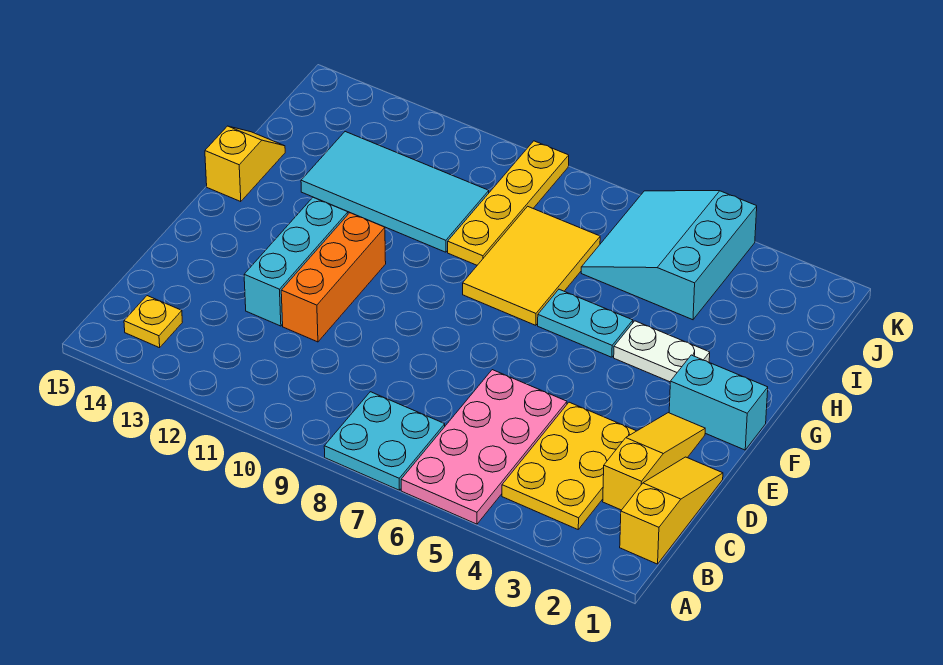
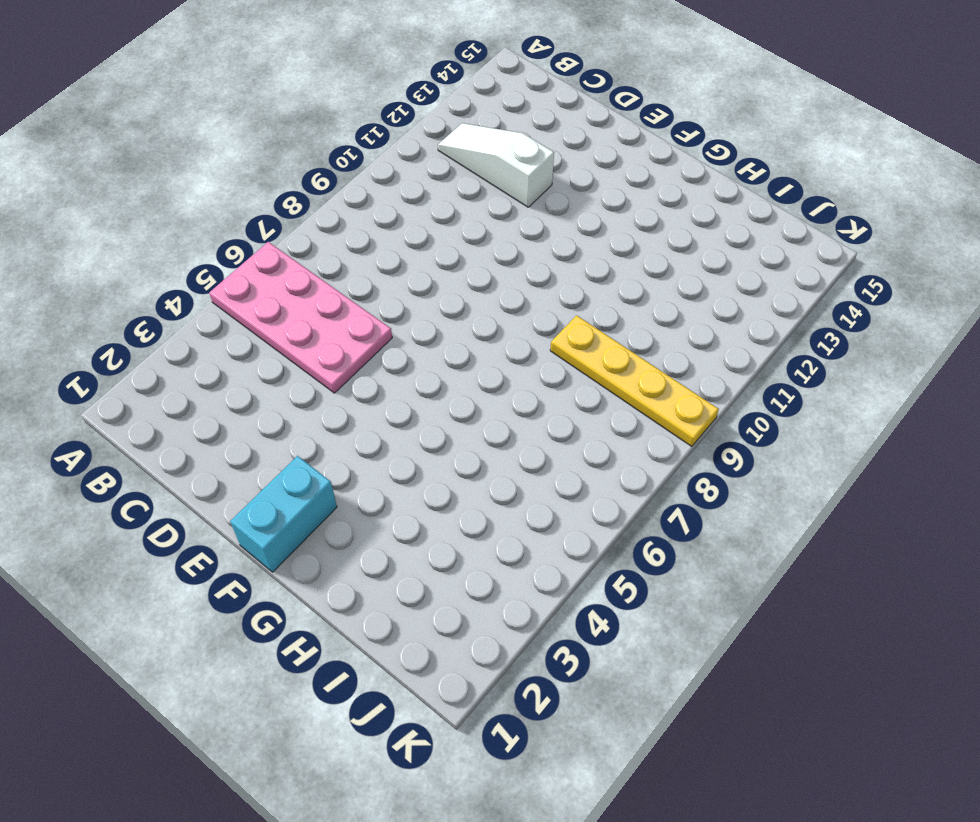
white slope B12:D12 level 1 top D -> cyan brick D12:F12 level 1
none -> cyan plate A7:B8 level 1
none -> yellow slope B1:D1 level 1 top B
none -> yellow plate B3:D4 level 1

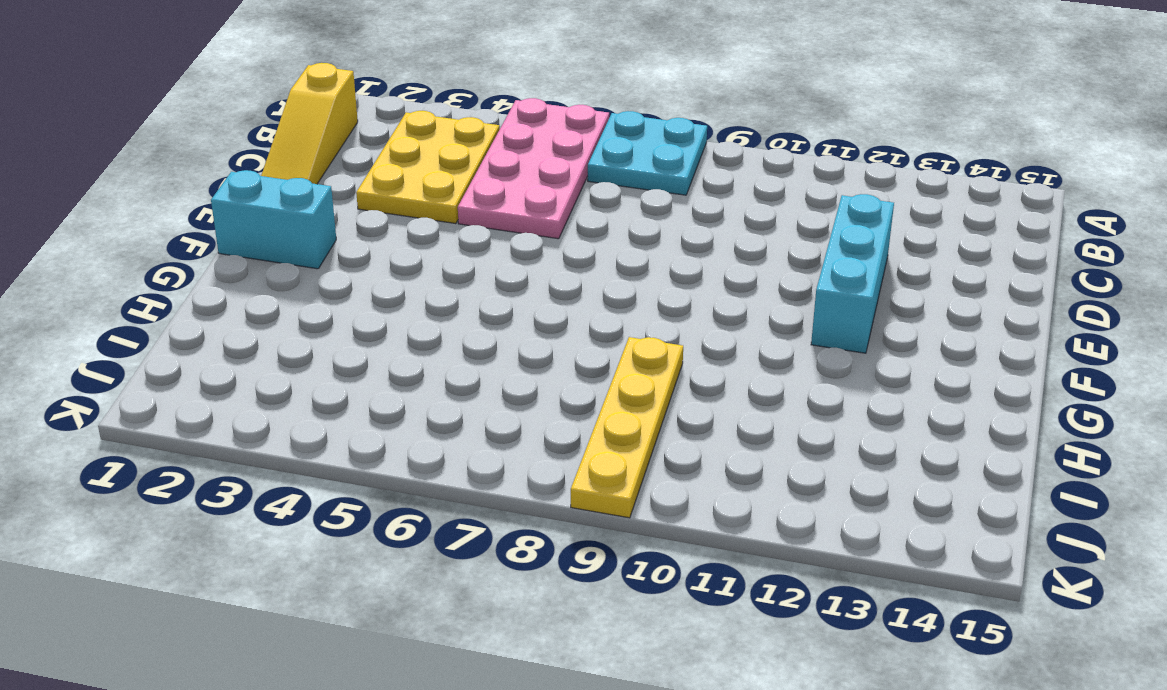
none -> yellow plate B14 level 1
none -> yellow slope C2:E2 level 1 top C
none -> orange brick D11:F11 level 1

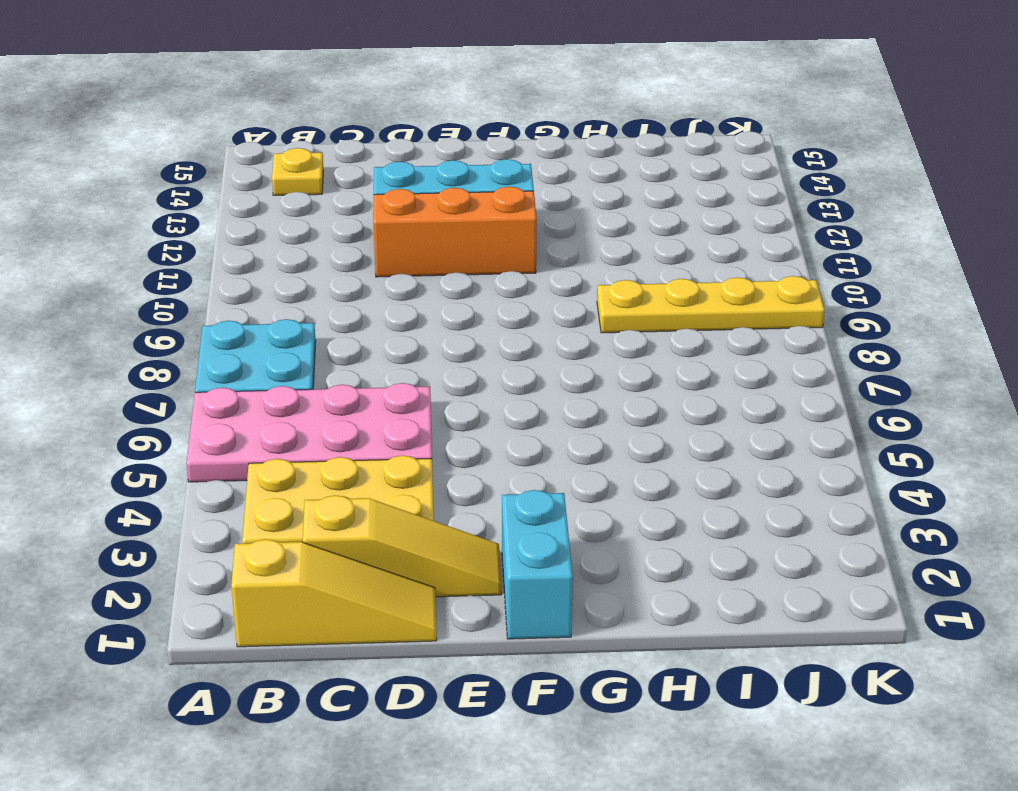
none -> white plate G3:G4 level 1
none -> cyan plate G5:G6 level 1
none -> yellow tile G7:I8 level 1

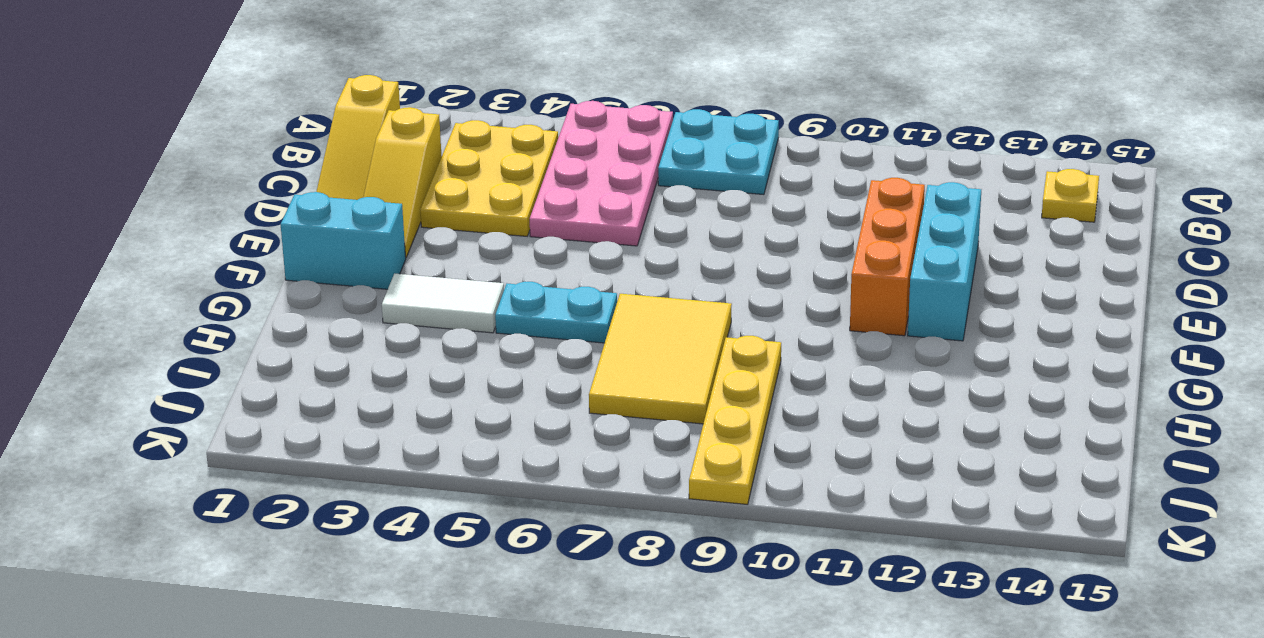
white tile G3:G4 level 1 -> white plate G3:G4 level 1
none -> yellow slope G15:H15 level 1 top G
none -> cyan tile H10:I13 level 1
none -> cyan slope I4:K6 level 1 top 4

